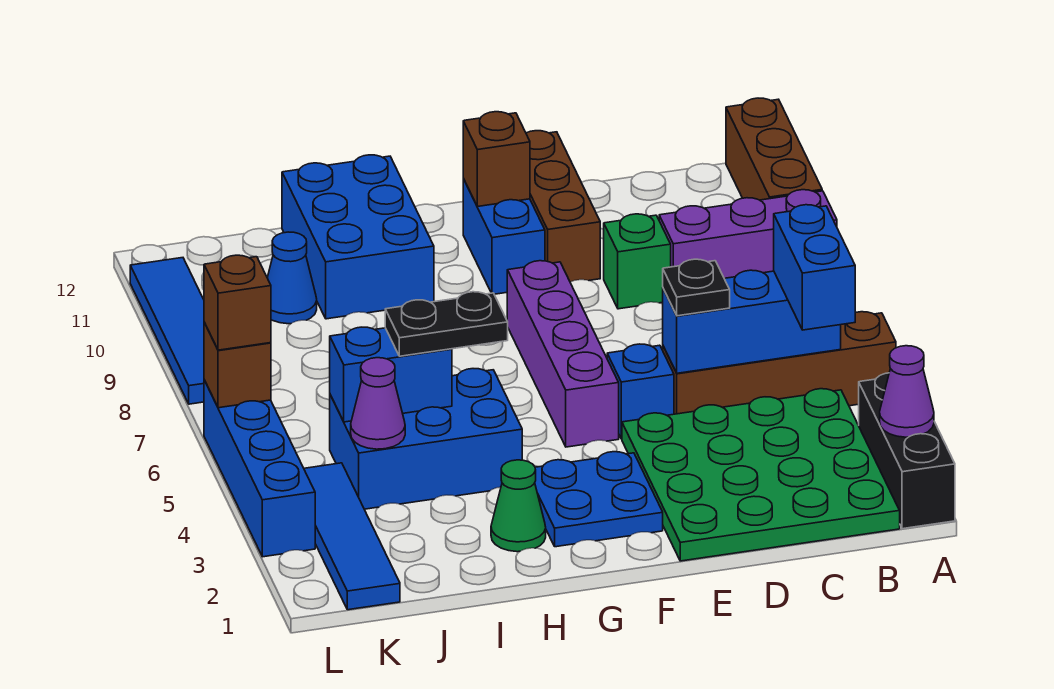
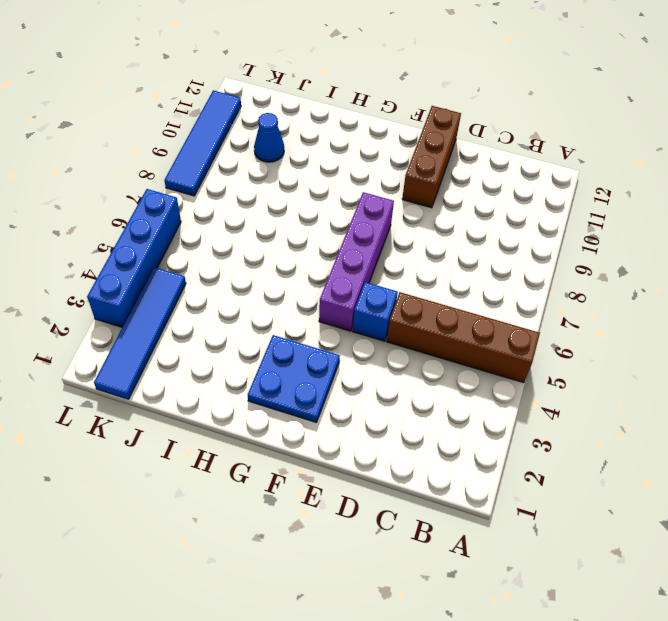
none -> black brick A1:A3 level 1
none -> purple brick A9:C9 level 1
none -> brown brick A10:A12 level 1

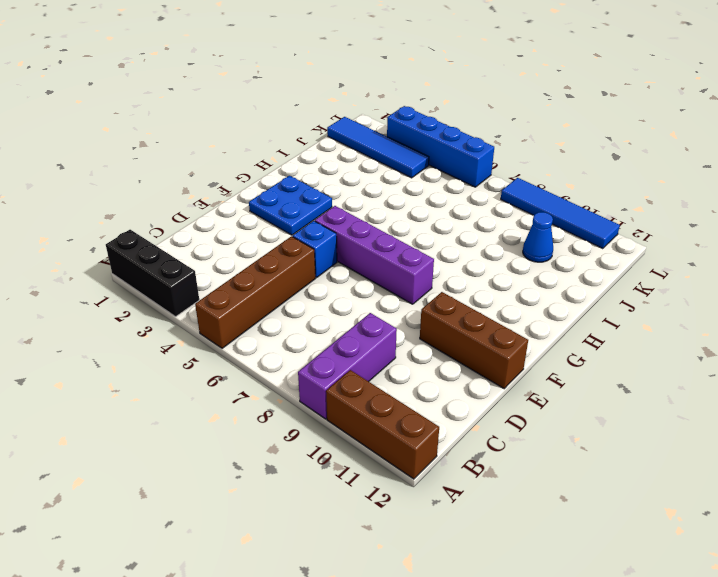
none -> green plate B1:E4 level 1
none -> green brick D9 level 1
none -> blue brick F10:F11 level 1

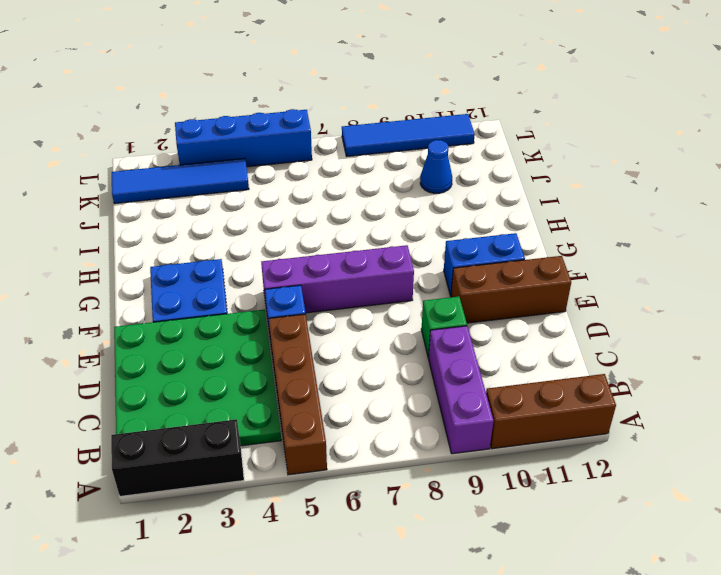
none -> green cone H2 level 1
none -> blue brick H4:J5 level 1
none -> blue brick H10:I12 level 1

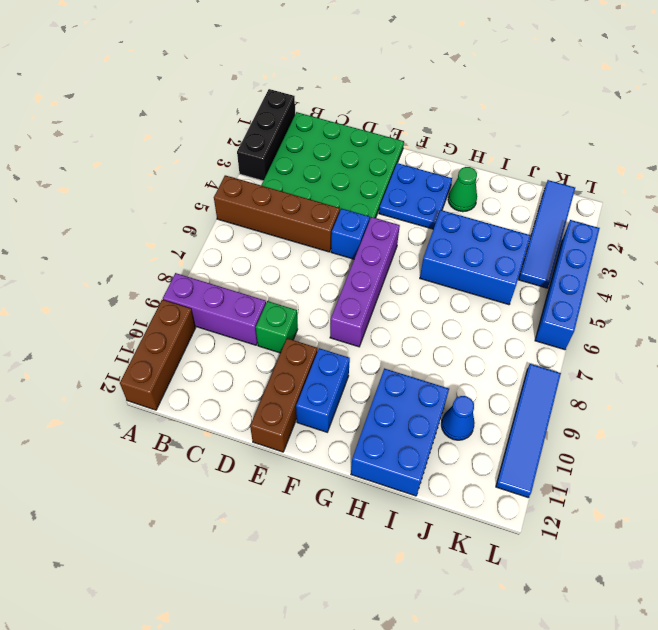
none -> purple cone A2 level 2
none -> blue brick B5:D5 level 2
none -> brown brick F11 level 2

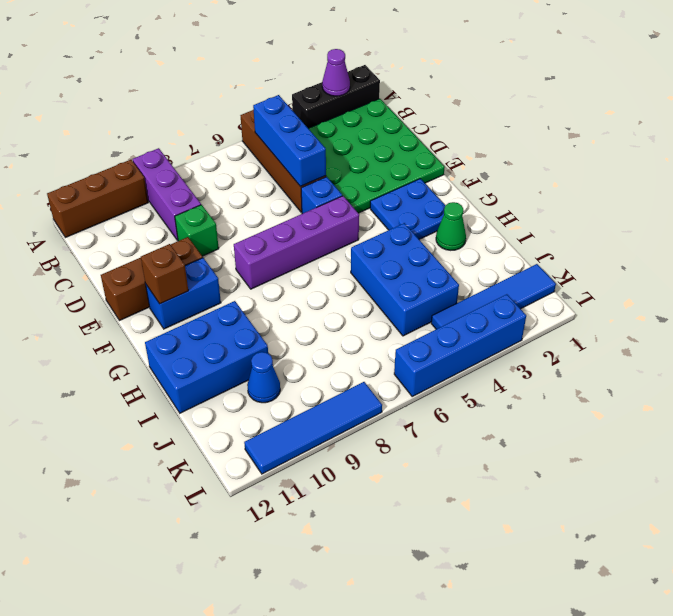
none -> blue brick I5:J5 level 2
none -> purple cone J4 level 2
none -> brown brick L6 level 2

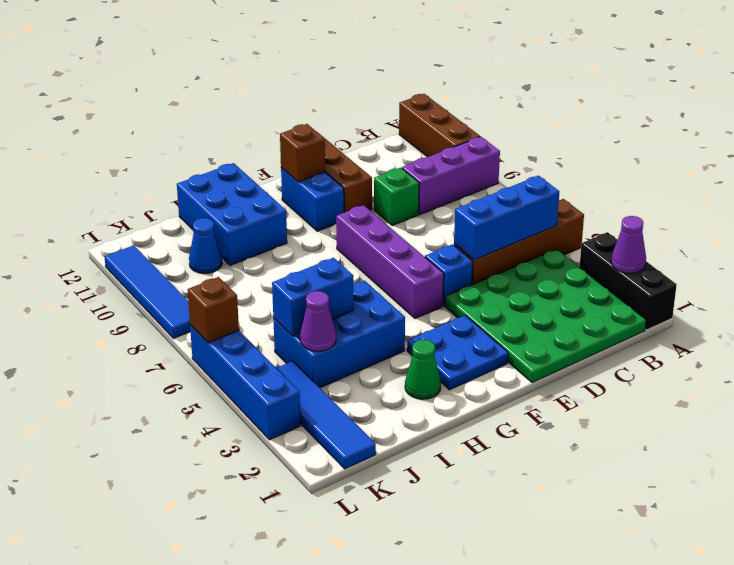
none -> blue brick B4:B5 level 3
none -> black plate D5 level 3
none -> black plate H5:I5 level 3

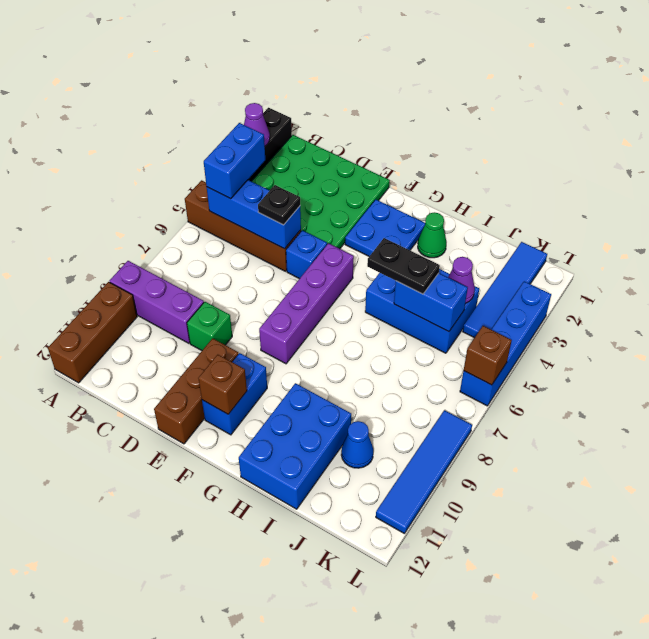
none -> brown brick L6 level 3

